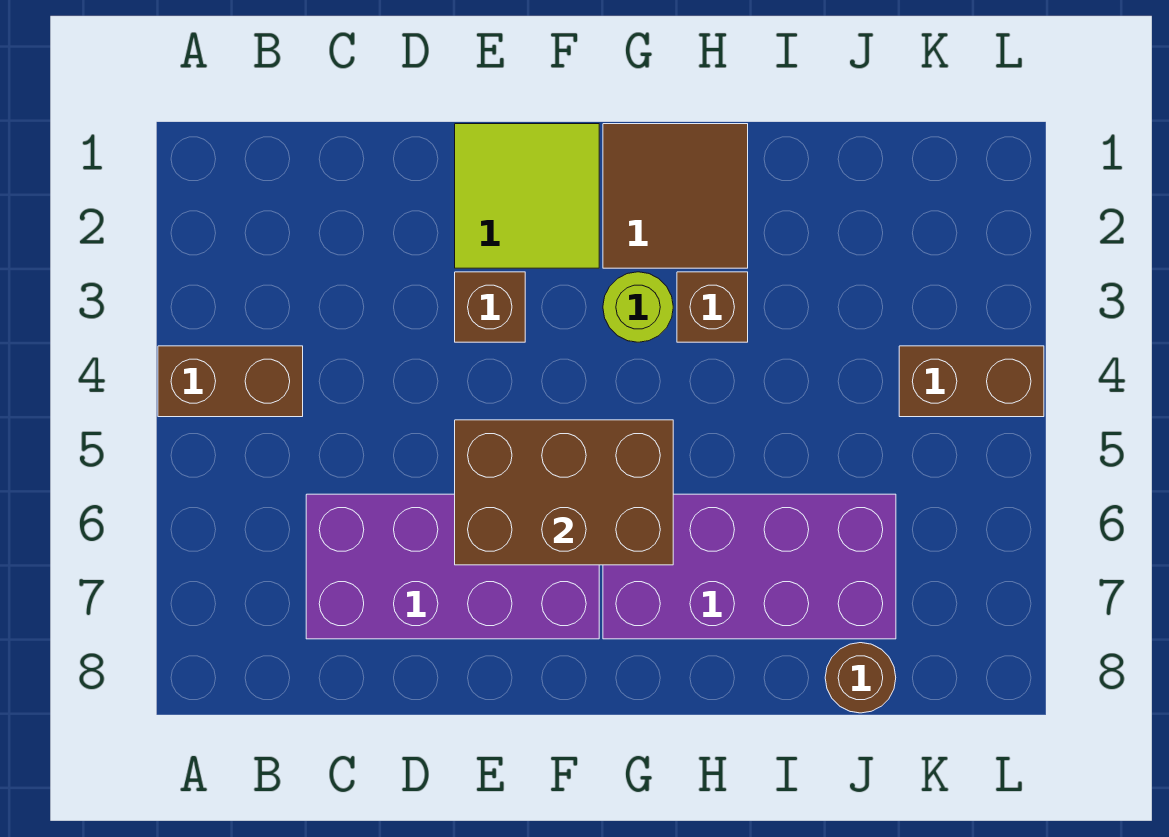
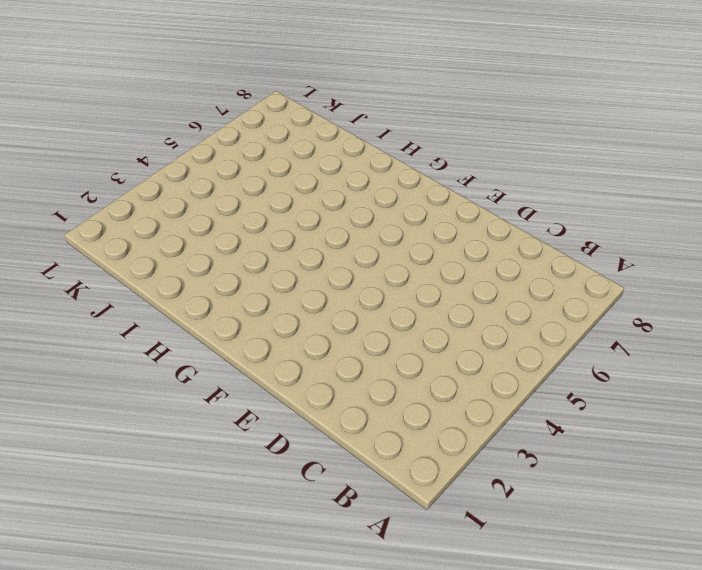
none -> brown brick A4:B4 level 1
none -> purple brick C6:F7 level 1

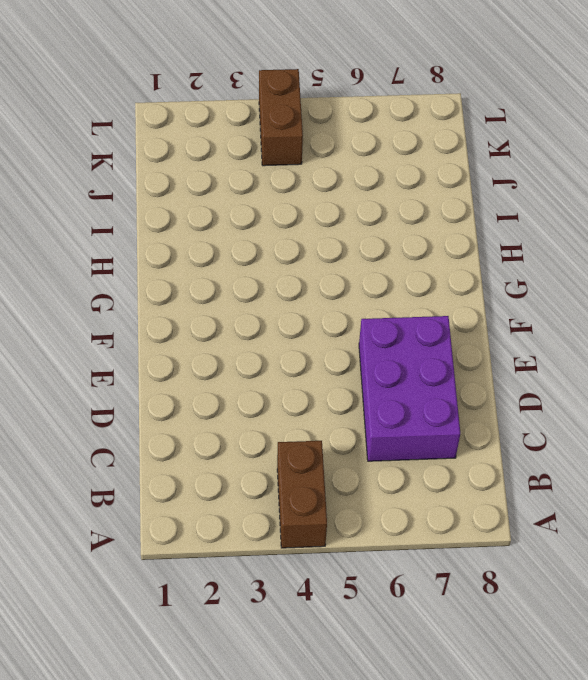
purple brick C6:E7 level 1 -> purple brick C6:F7 level 1
none -> lime tile E1:F2 level 1
none -> brown brick E3 level 1

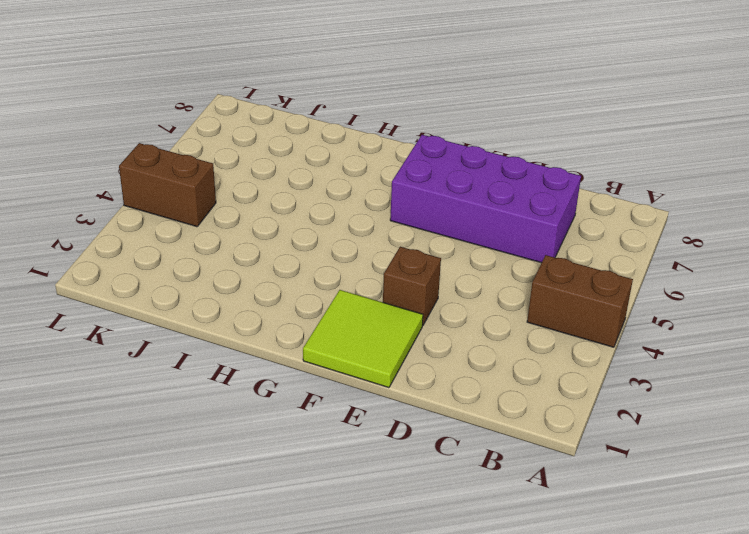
none -> brown tile G1:H2 level 1
none -> lime round brick G3 level 1

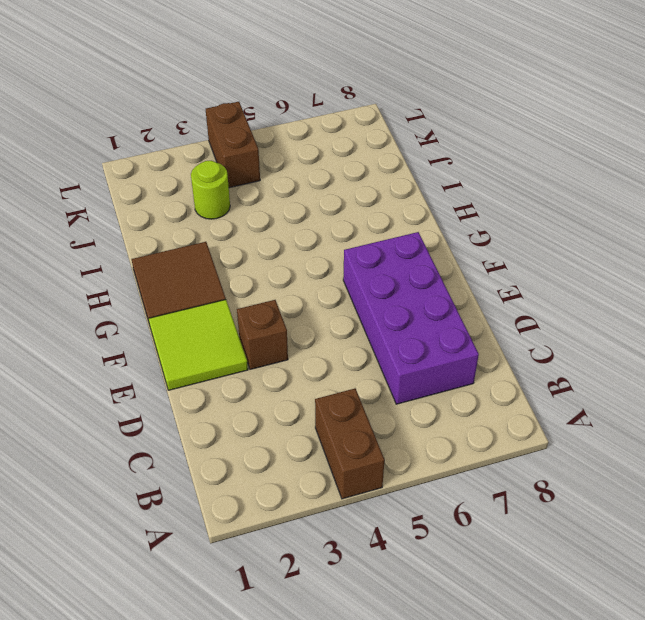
lime round brick J3 level 1 -> lime round brick G3 level 1
none -> purple brick G6:J7 level 1
none -> brown brick H3 level 1

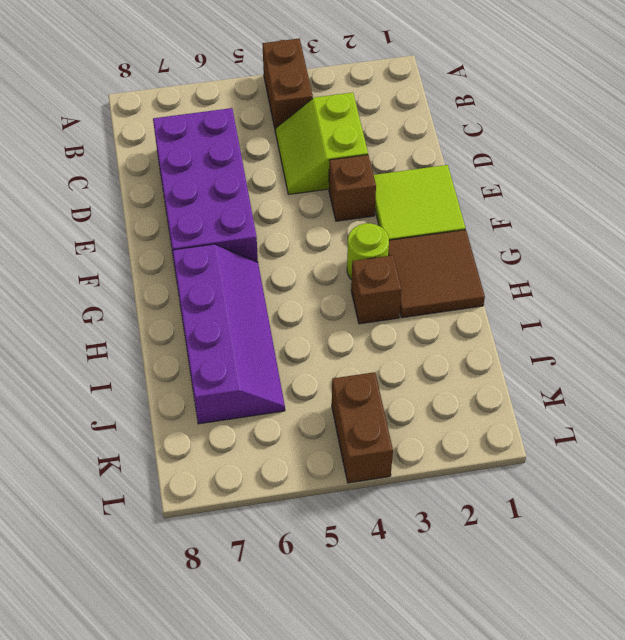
lime slope C3:D4 level 1 top 3 -> none
purple slope G6:J7 level 1 top 7 -> purple brick G6:J7 level 1
none -> brown round brick J8 level 1
none -> brown brick E5:G6 level 2

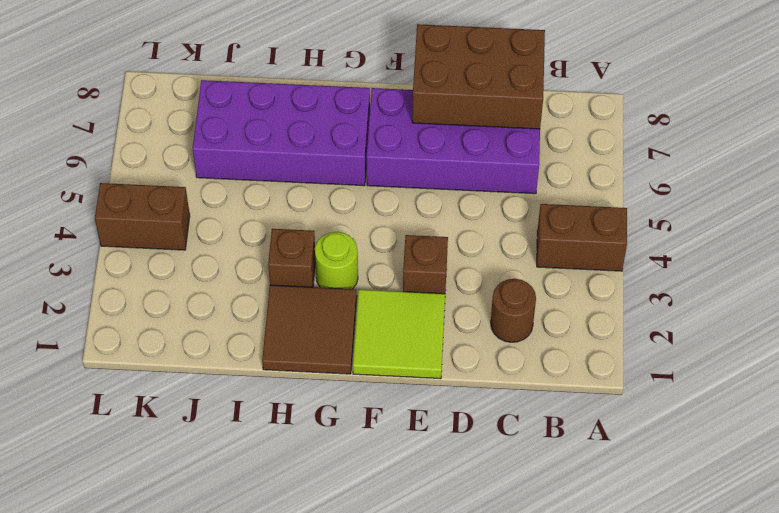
brown round brick C2 level 1 -> brown round brick J8 level 1
brown brick C7:E8 level 2 -> brown brick E5:G6 level 2

